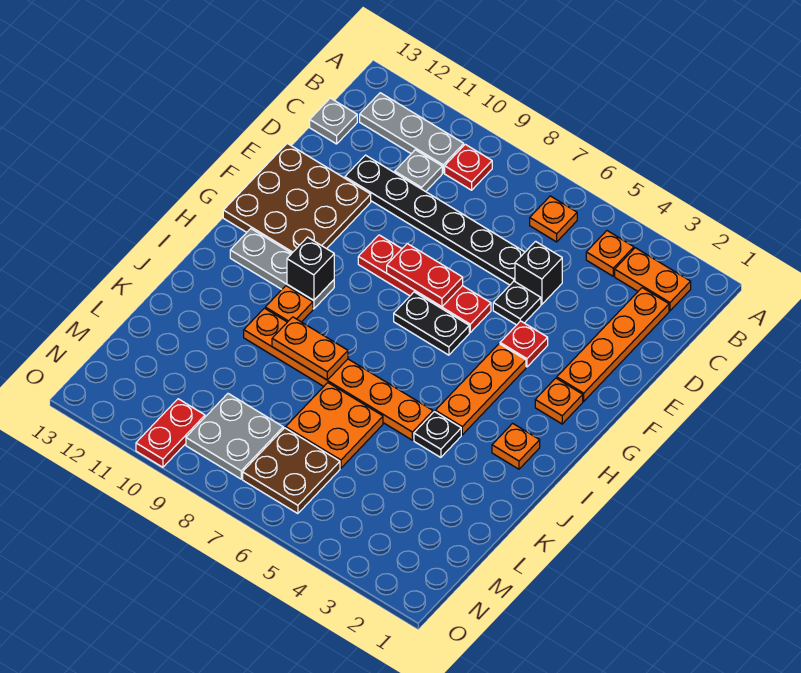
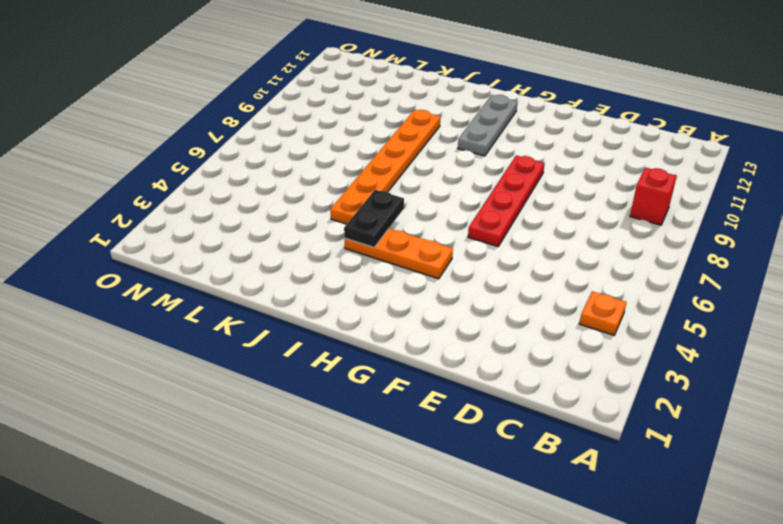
red brick B9 level 1 -> red plate B9 level 1
black plate I4:I5 level 2 -> black plate G6:G7 level 1
none -> orange plate B2:B3 level 1
none -> orange plate B6 level 1
none -> grey plate B10:B12 level 1

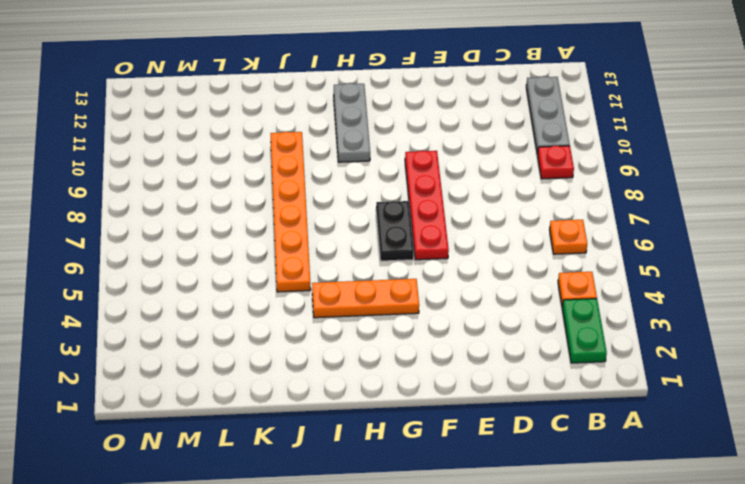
green plate B2:B3 level 1 -> orange plate B2:B3 level 1
none -> orange plate C2:F2 level 1
none -> grey plate C10 level 1
none -> grey plate C13 level 1

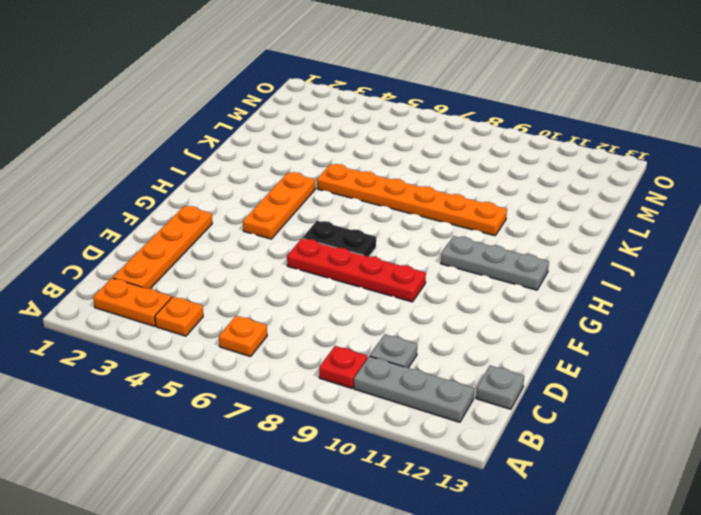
none -> black brick D5 level 1
none -> black plate D6:D11 level 1
none -> black plate E5 level 1

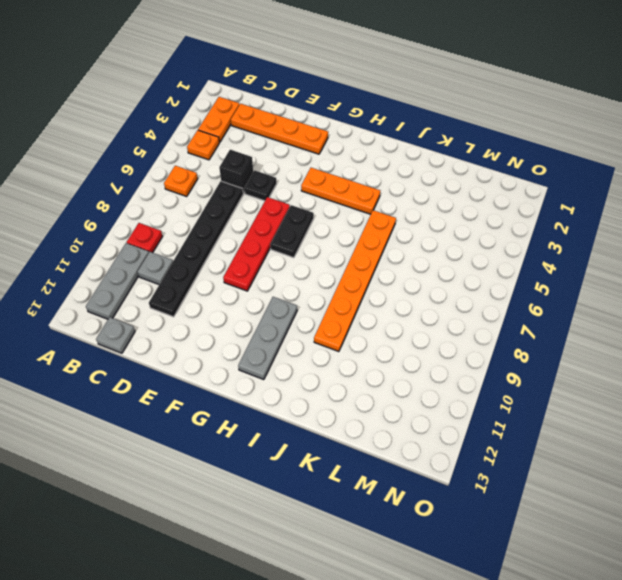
none -> brown plate E11:G13 level 1
none -> red plate F4 level 1
none -> orange plate G2 level 1

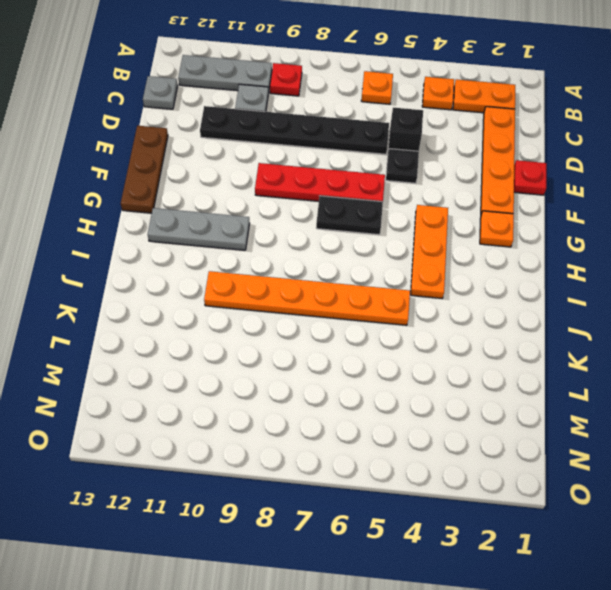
red plate E1 level 1 -> red plate F4 level 1
brown plate E13:G13 level 1 -> brown plate E11:G13 level 1
none -> orange plate I2 level 1
none -> orange plate I10 level 1
none -> black plate J4 level 1

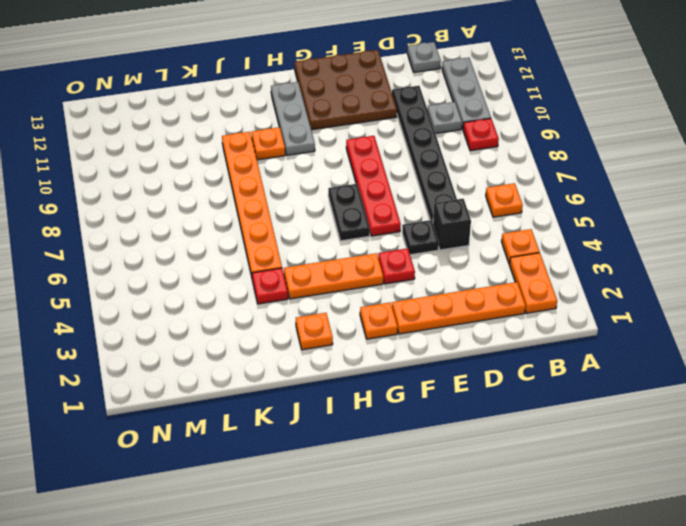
red plate J4 level 1 -> black plate J4 level 1
none -> orange plate K6:L7 level 1
none -> brown plate M6:N7 level 1
none -> grey plate M8:N9 level 1

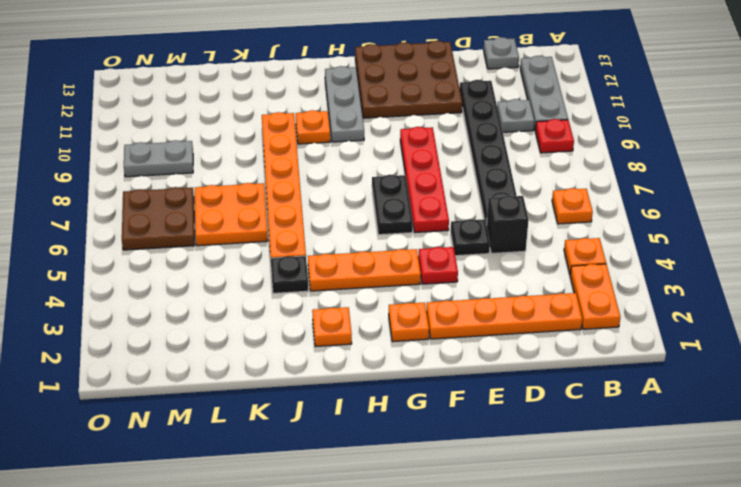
grey plate M9:N9 level 1 -> grey plate M8:N9 level 1
none -> red plate N10:O10 level 1
none -> red plate F7:F8 level 2
none -> black brick H10 level 2

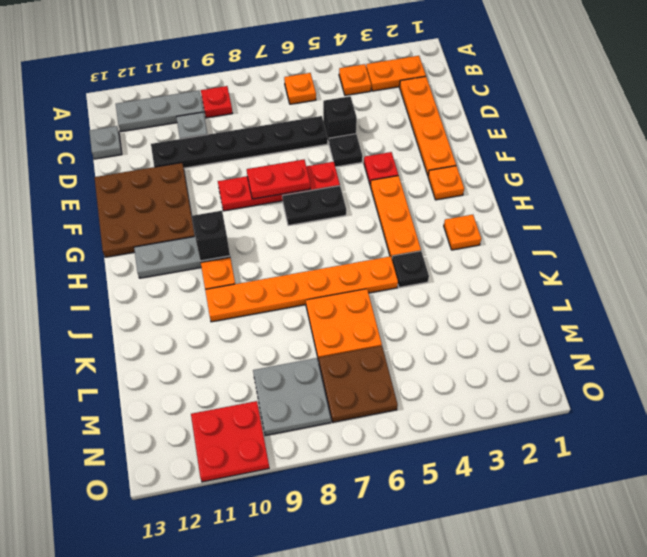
red plate N10:O11 level 1 -> red plate N10:O10 level 1
none -> orange plate J8:J9 level 2

